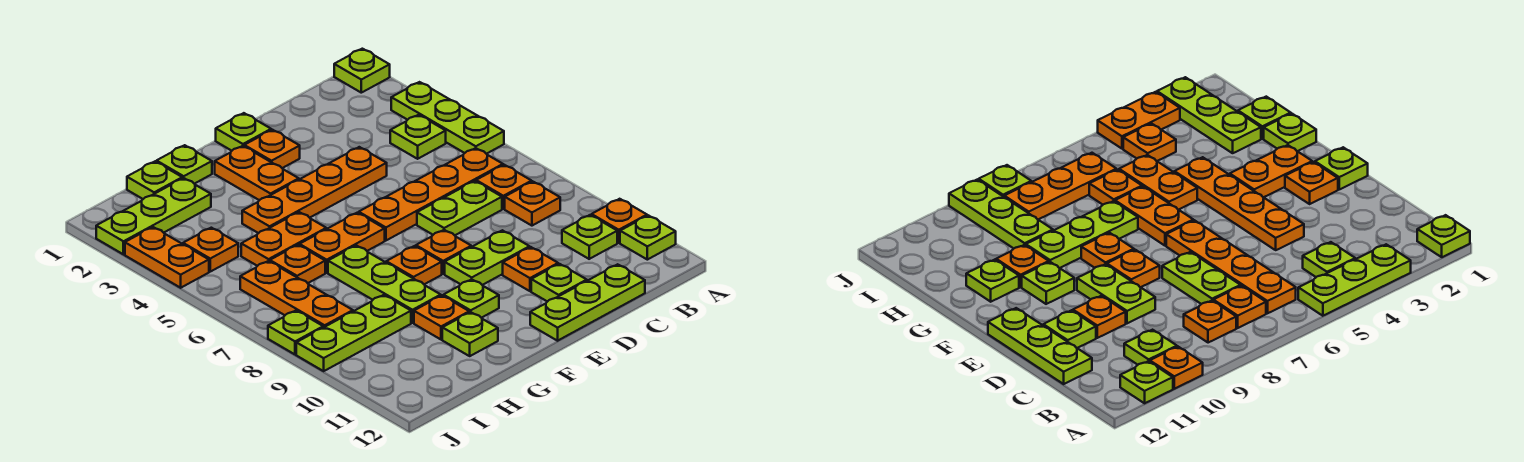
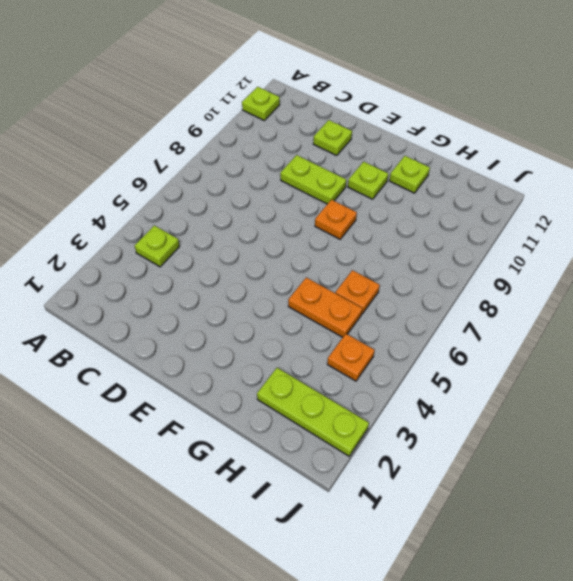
none -> lime plate A1 level 1
none -> lime plate A3:A5 level 1
none -> orange plate A10 level 1
none -> orange plate B6:E6 level 1

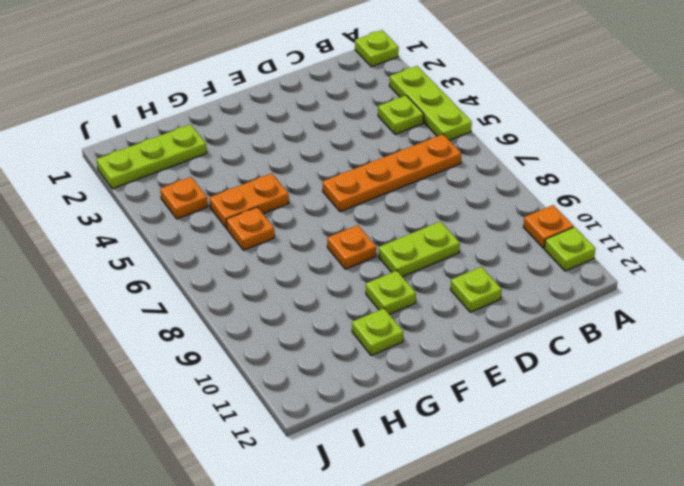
none -> orange plate B7 level 1
none -> orange plate B8 level 1
none -> lime plate B10 level 1
none -> lime plate C7:D7 level 1

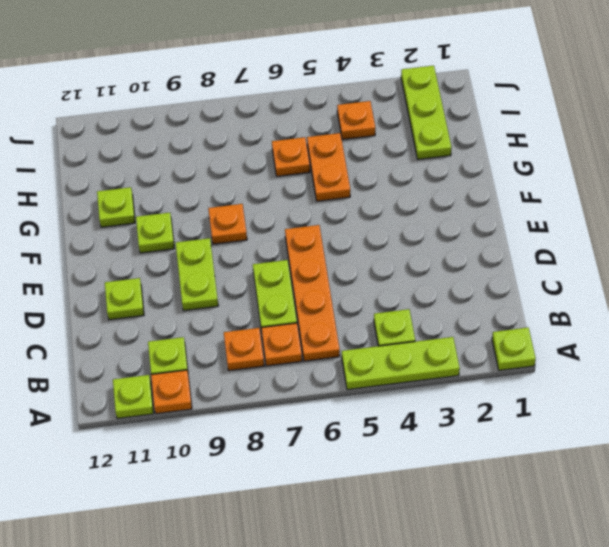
none -> lime plate C12:E12 level 1
none -> orange plate D4:G4 level 1
none -> orange plate D10 level 1
none -> lime plate E1 level 1

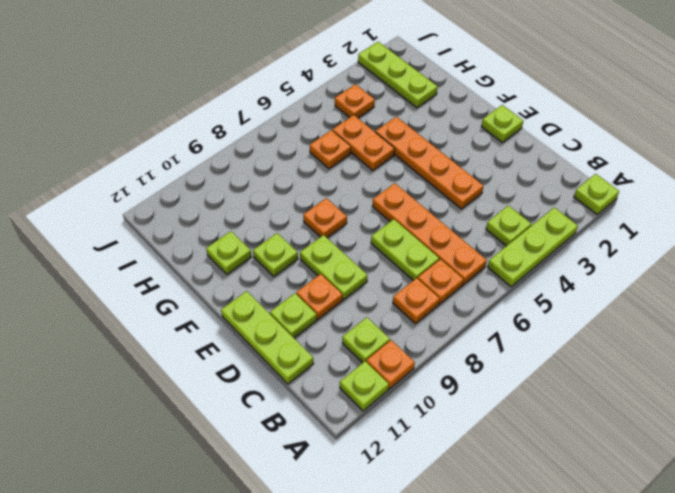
none -> orange plate E2 level 1
none -> orange plate E8 level 1
none -> orange plate F2:F3 level 1
none -> orange plate F6:G6 level 1

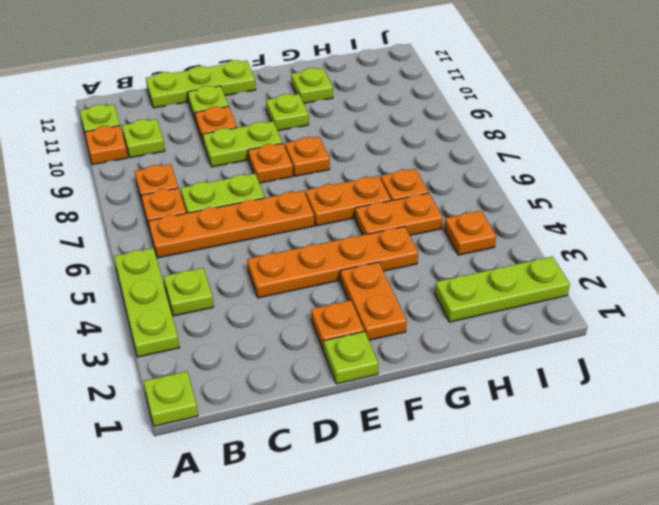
none -> lime plate G1 level 1
none -> lime plate G7:G9 level 1
none -> orange plate G10 level 1
none -> lime plate H1 level 1

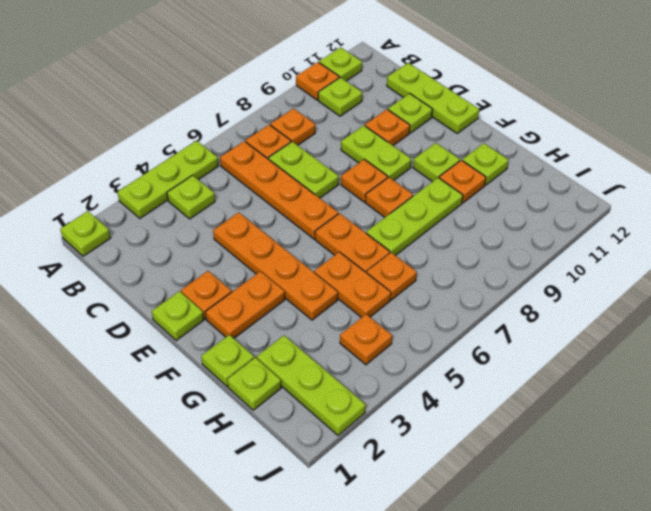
none -> lime plate H9:J9 level 1
none -> orange plate I6:I8 level 1
none -> orange plate J3:J4 level 1
none -> lime plate J8 level 1

